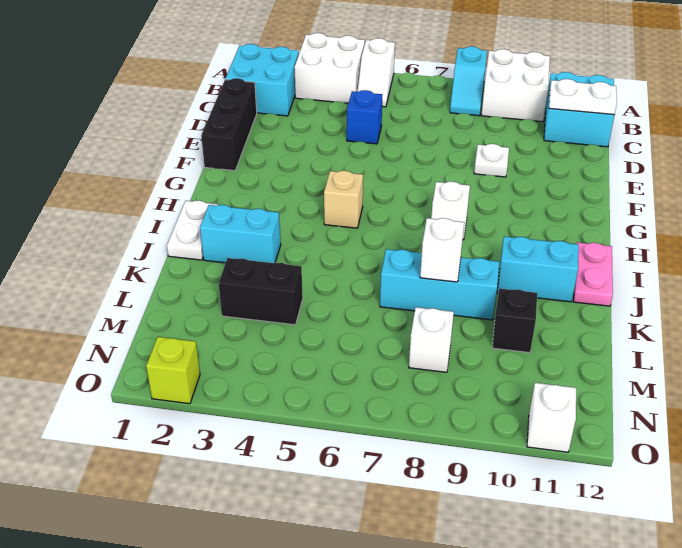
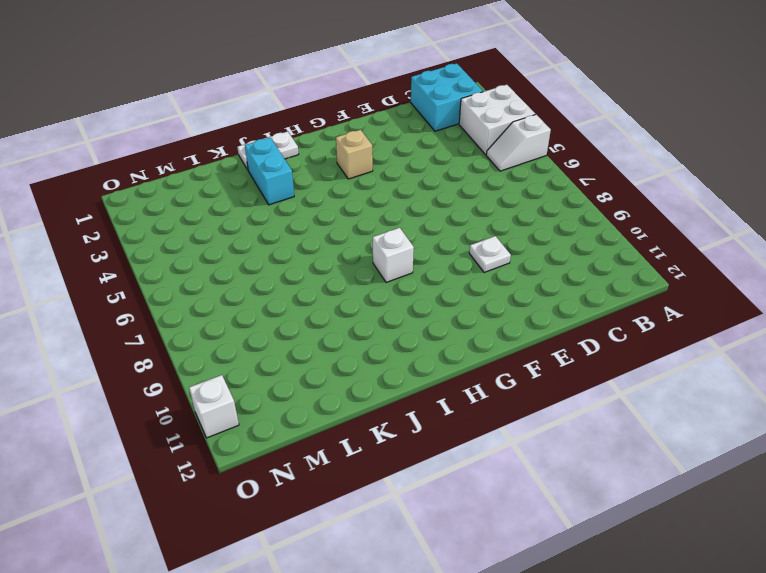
tan brick G3 level 1 -> tan brick H5 level 1
none -> cyan slope A8:B8 level 1 top A
none -> white brick A9:B10 level 1
none -> cyan brick B11:C12 level 1

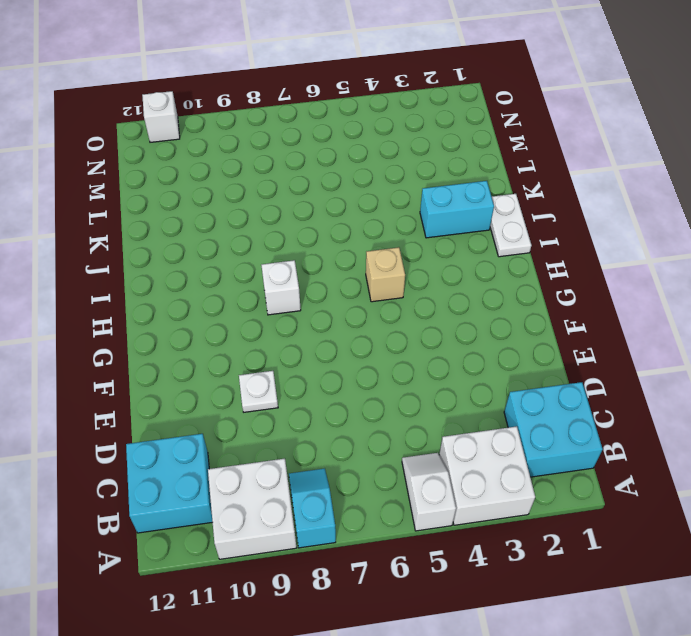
none -> black brick D1:F1 level 1
none -> blue brick D5 level 1
none -> pink plate I12:J12 level 1

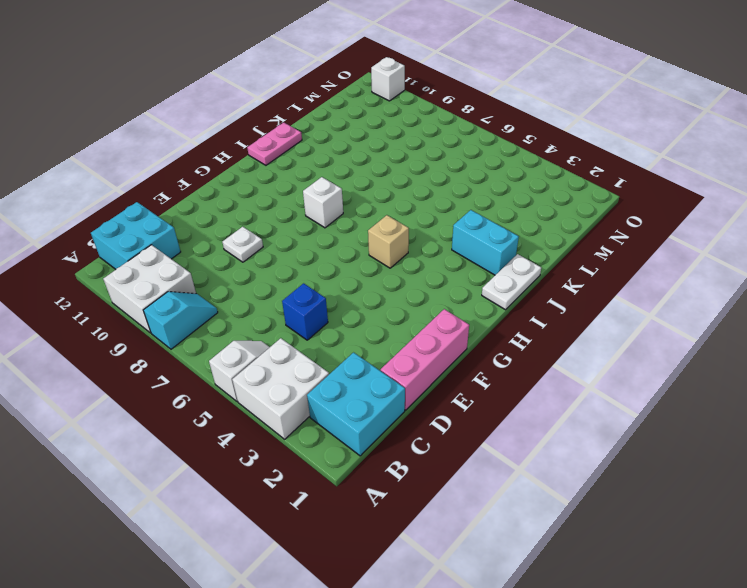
pink brick D1:F1 level 1 -> black brick D1:F1 level 1
none -> cyan brick J10:J11 level 1
none -> cyan brick K7:K9 level 1
none -> black brick L3:L4 level 1

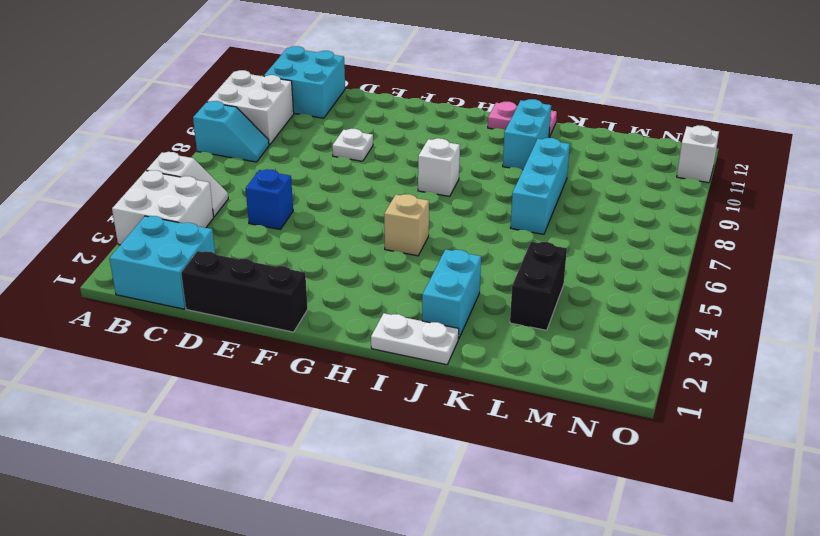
none -> black brick L10 level 1
none -> white brick M8 level 1
none -> lime brick O2 level 1

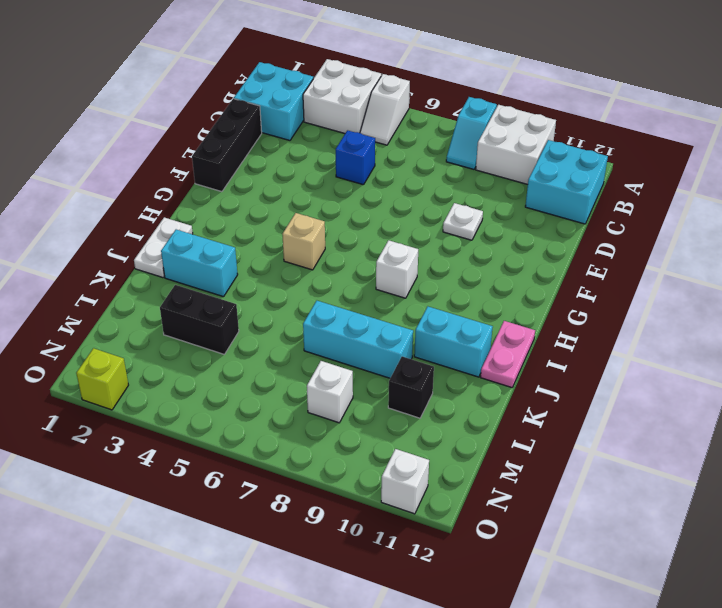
none -> white plate C11:C12 level 2
none -> white brick K8 level 2

